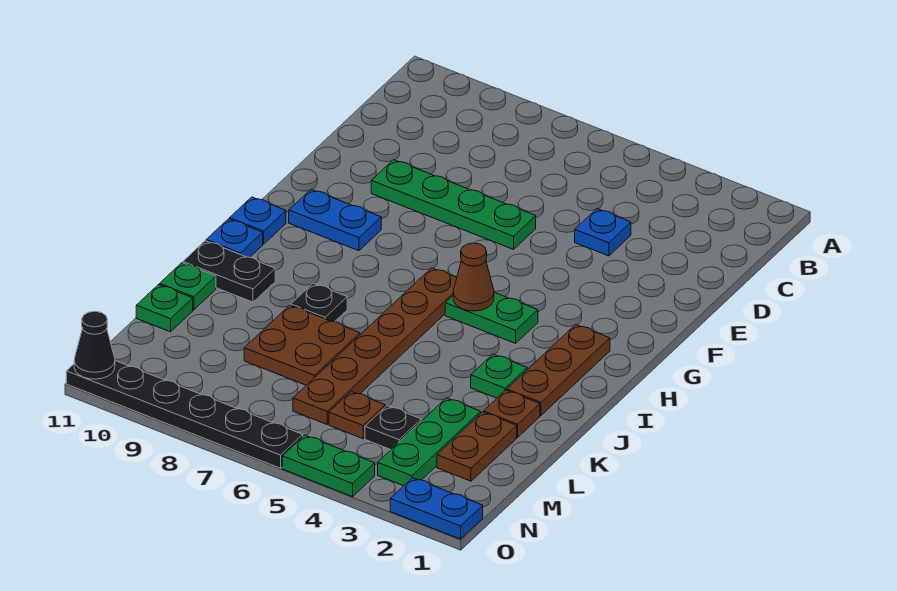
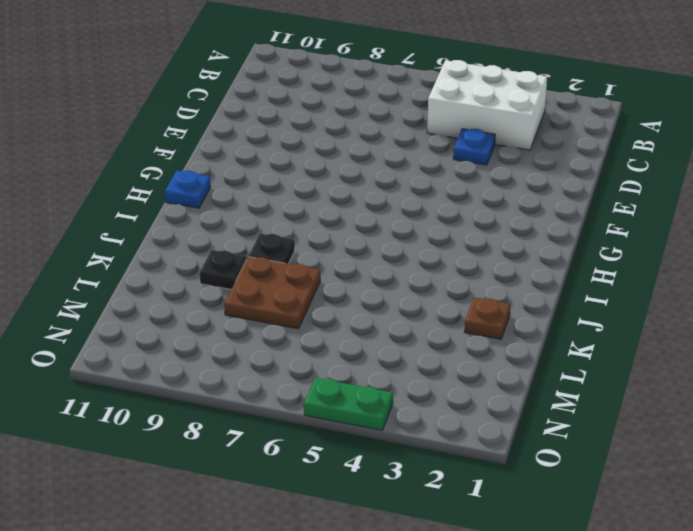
white brick B3:C5 level 1 -> none
black plate K9 level 1 -> black plate M4 level 1
none -> green plate E6:E9 level 1
none -> blue plate G9:G10 level 1
none -> brown plate H2:J2 level 1

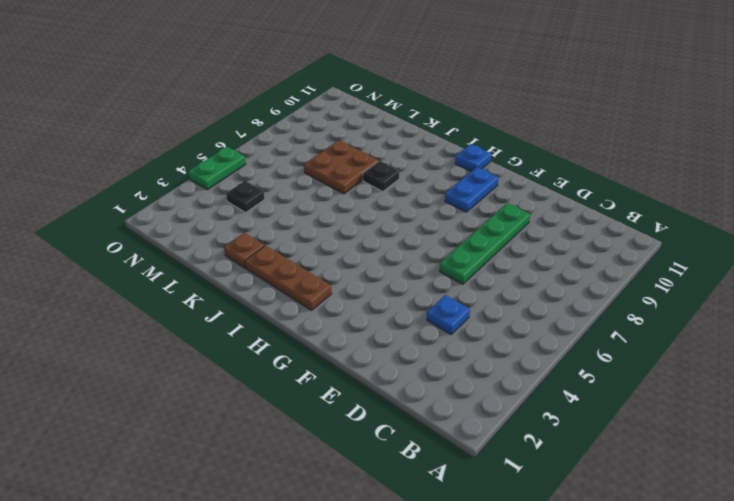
none -> green plate H4:H5 level 1
none -> brown plate H6:M6 level 1
none -> blue plate I11 level 1

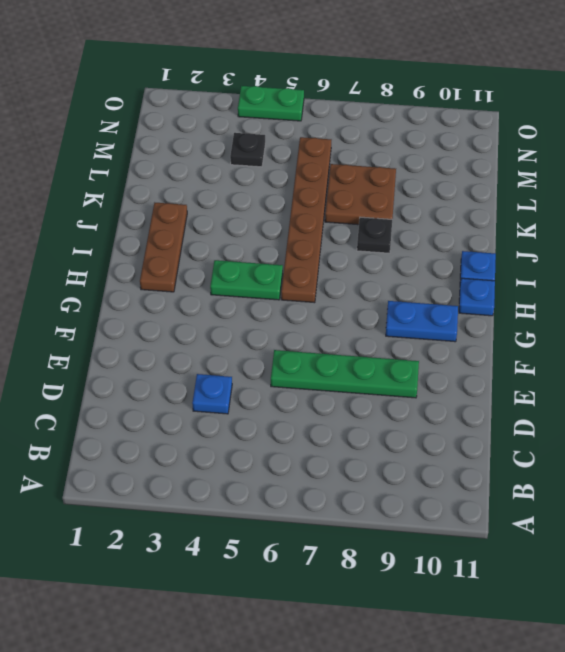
none -> green plate J3 level 1
none -> black plate J10:J11 level 1
none -> brown plate K2 level 1

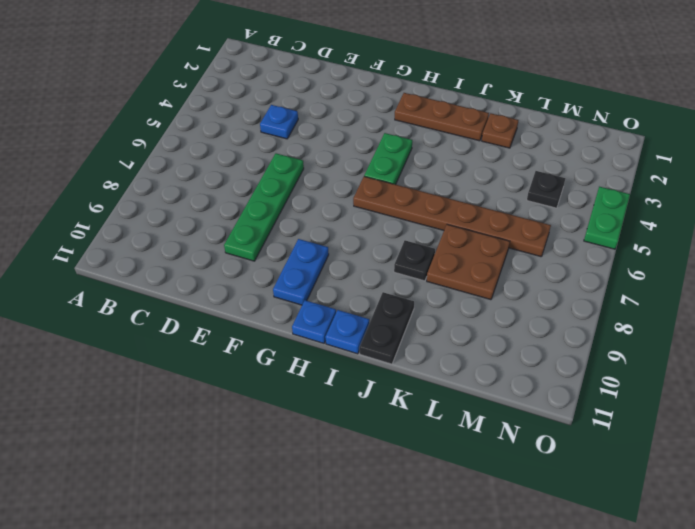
none -> green plate J3 level 1
none -> green plate K11 level 1
none -> brown plate L2:M2 level 1

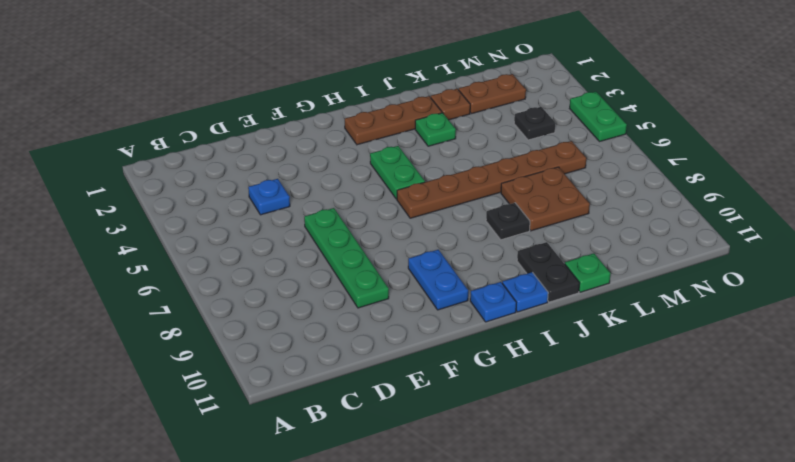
none -> green plate L3:N3 level 1
none -> green plate L11 level 1
none -> brown plate M5 level 1

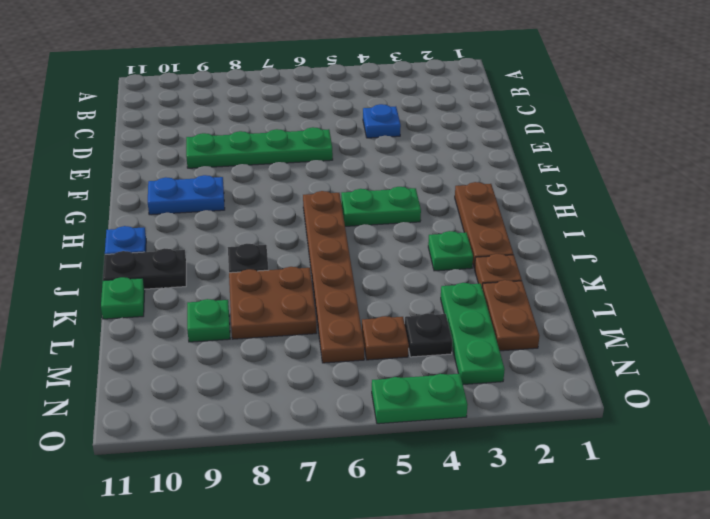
green plate L9 level 1 -> green plate L11 level 1
none -> blue plate H11 level 1
none -> blue plate O1:O2 level 1
none -> black plate O6:O11 level 1

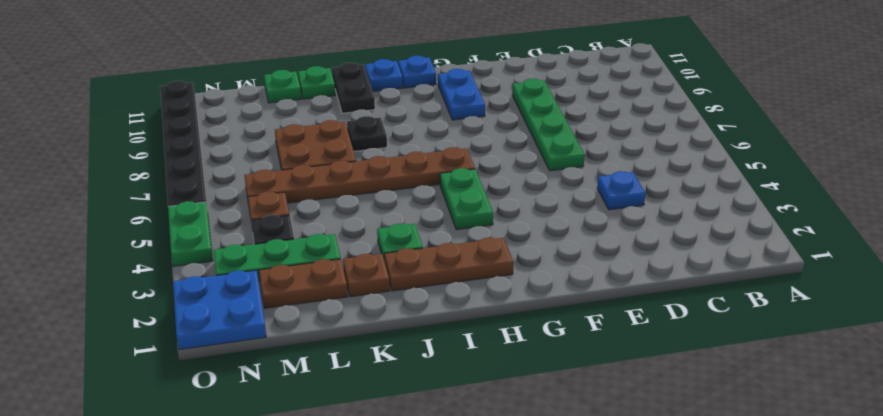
blue plate N1:O2 level 1 -> blue plate O1:O2 level 1
none -> brown cone H5 level 2
none -> black cone O11 level 2

